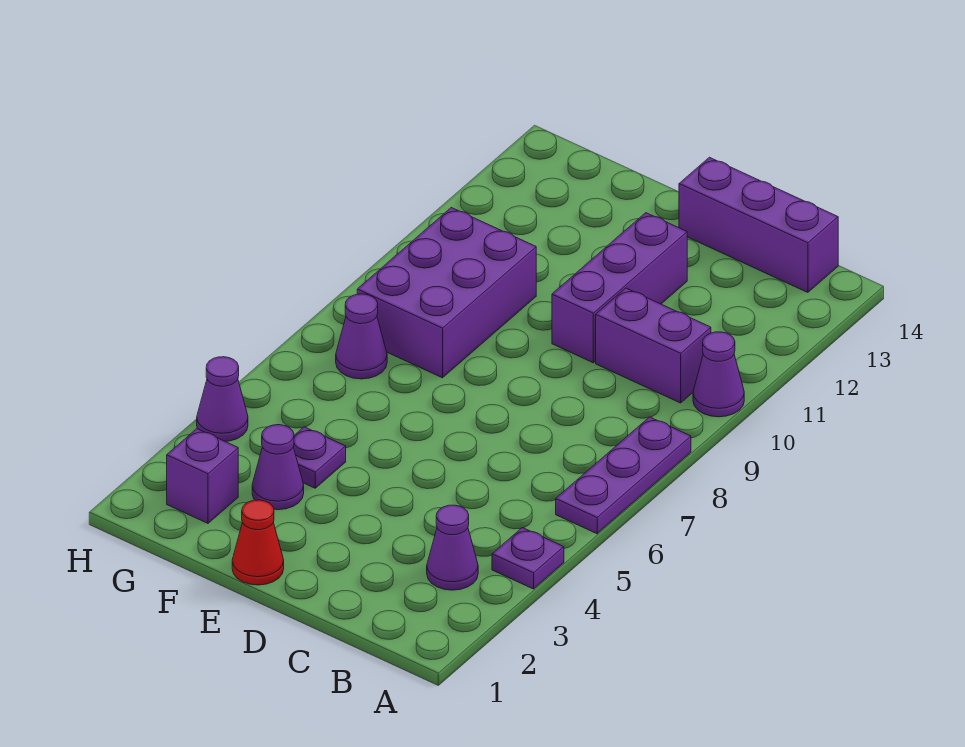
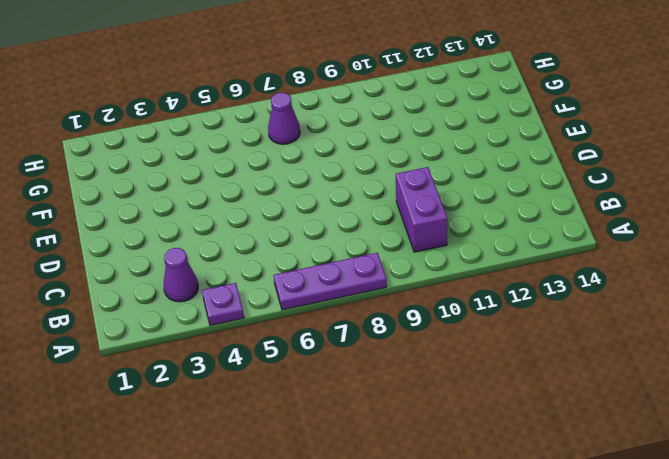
none -> purple cone A10 level 1
none -> purple brick B14:D14 level 1
none -> purple brick D10:D12 level 1

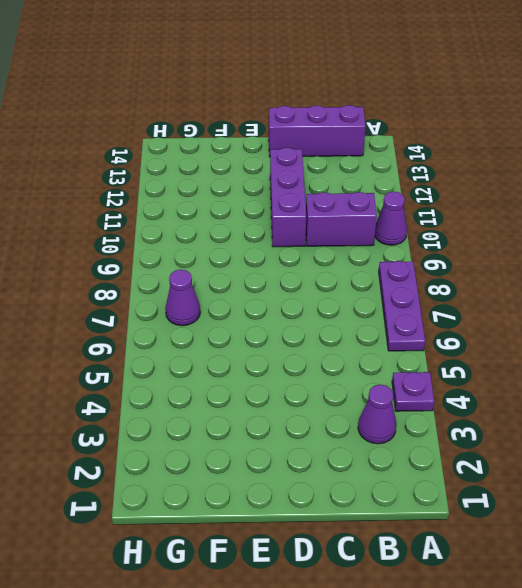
none -> red cone E1 level 1
none -> purple cone F3 level 1
none -> purple plate F4 level 1

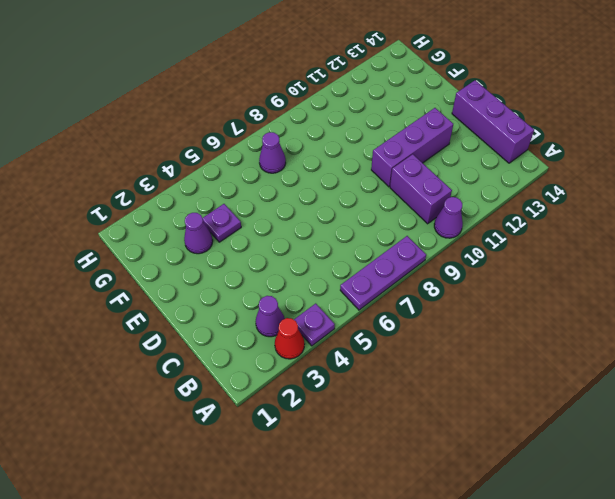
red cone A3 level 1 -> red cone E1 level 1
none -> purple brick F8:G10 level 1
none -> purple brick G2 level 1
none -> purple cone H4 level 1

